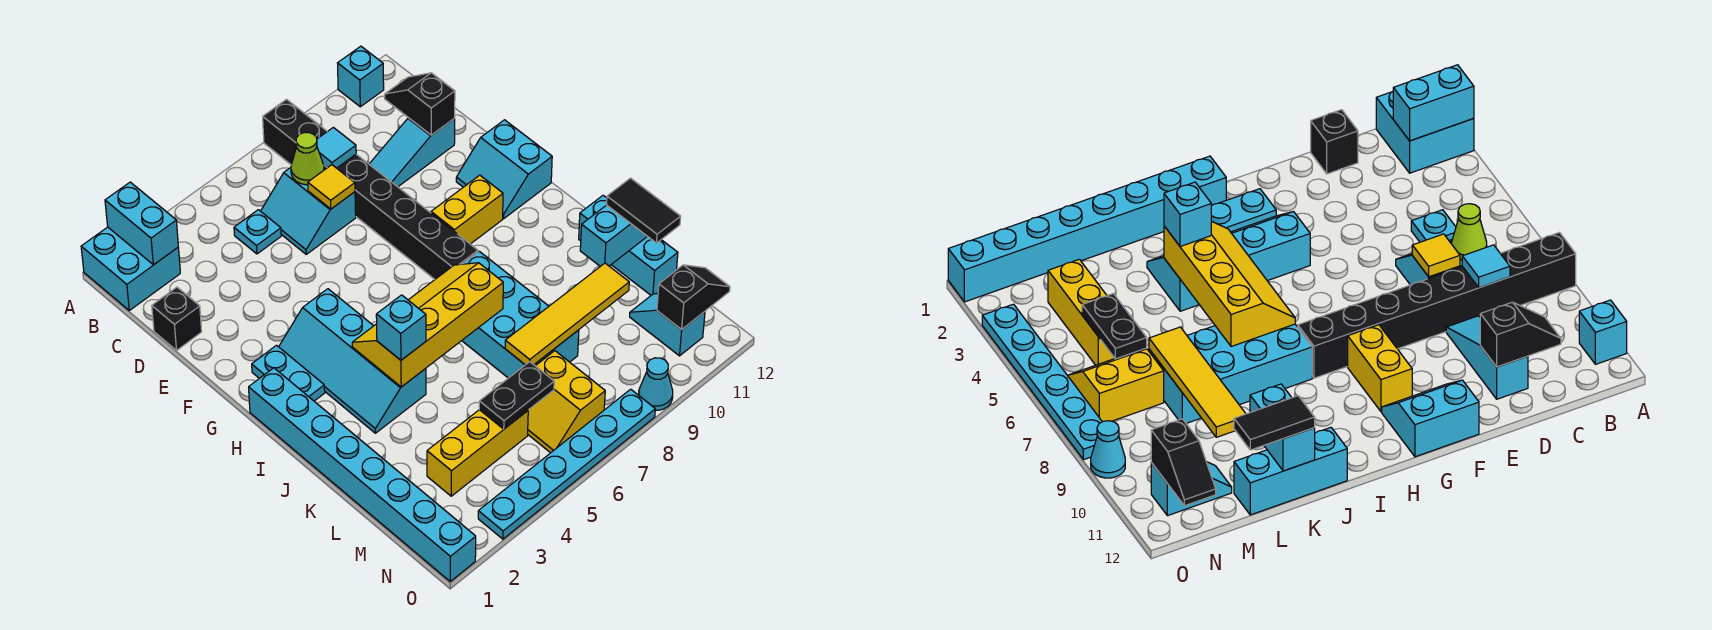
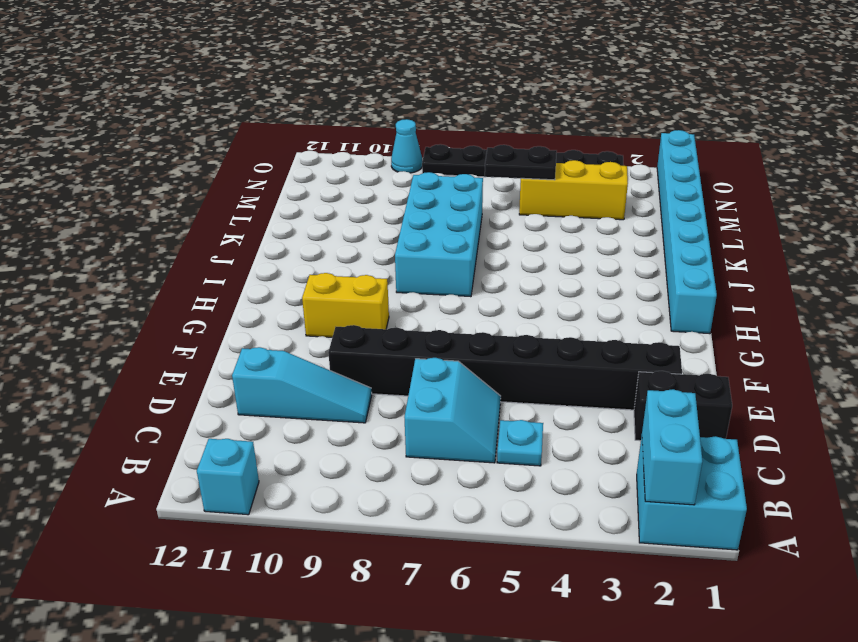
black brick D1:D2 level 1 -> black brick D1 level 1
black brick E2:E9 level 1 -> black brick A8:H8 level 1
black plate O3:O8 level 1 -> cyan plate O3:O8 level 1
none -> cyan slope F11:G12 level 1 top 12
none -> cyan plate G2:H2 level 1
none -> cyan slope G3:J4 level 1 top 4
none -> cyan brick J12:L12 level 1

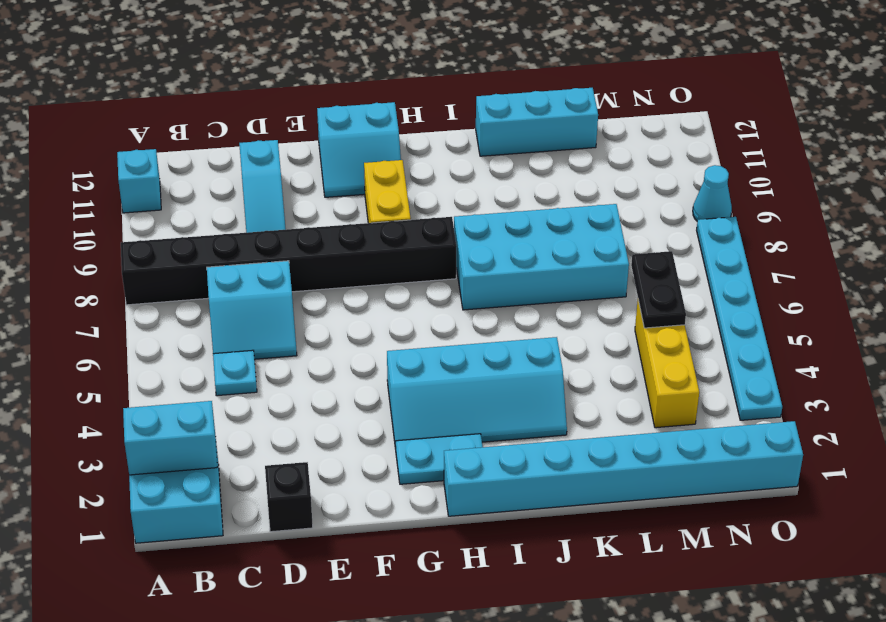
none -> yellow slope M6:N7 level 1 top 7
none -> cyan slope M11:N11 level 1 top N
none -> lime cone C7 level 2
none -> cyan tile C8 level 2

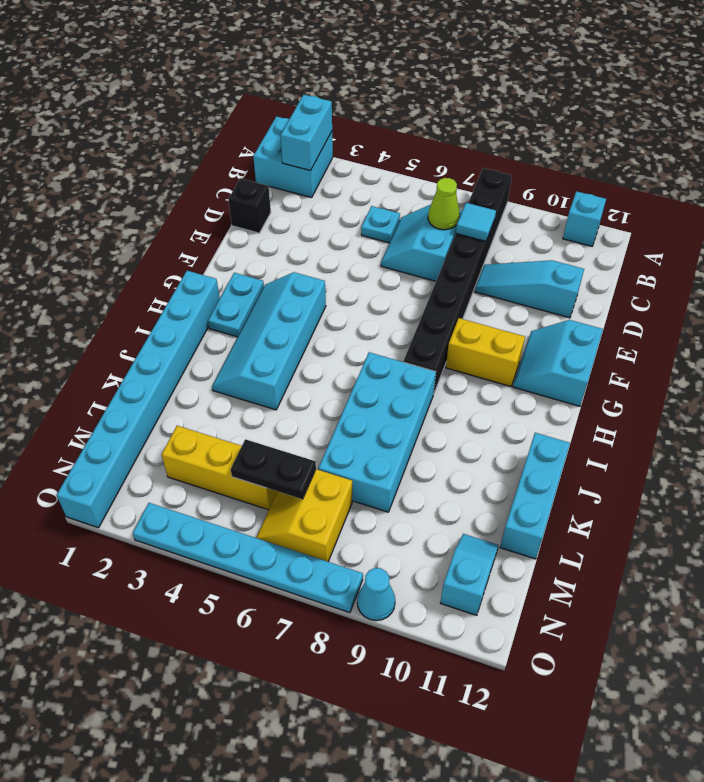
none -> black slope C11:D11 level 2 top D
none -> yellow tile D7 level 2
none -> yellow slope I4:J7 level 2 top J
none -> cyan brick K11:K12 level 2

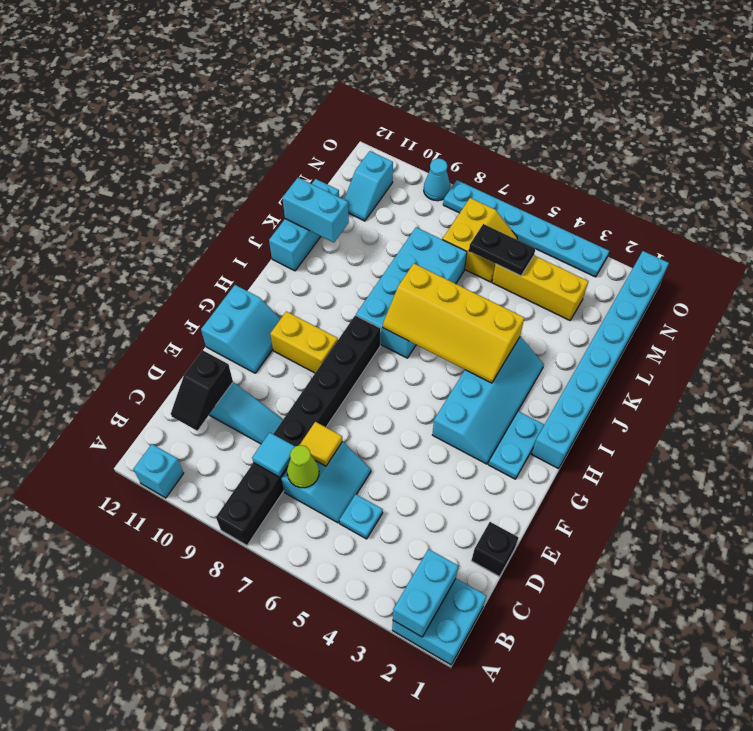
none -> yellow tile L7:L10 level 2
none -> black slope N11:N12 level 2 top 11
none -> cyan brick J4 level 3
none -> black tile K12:L12 level 3

